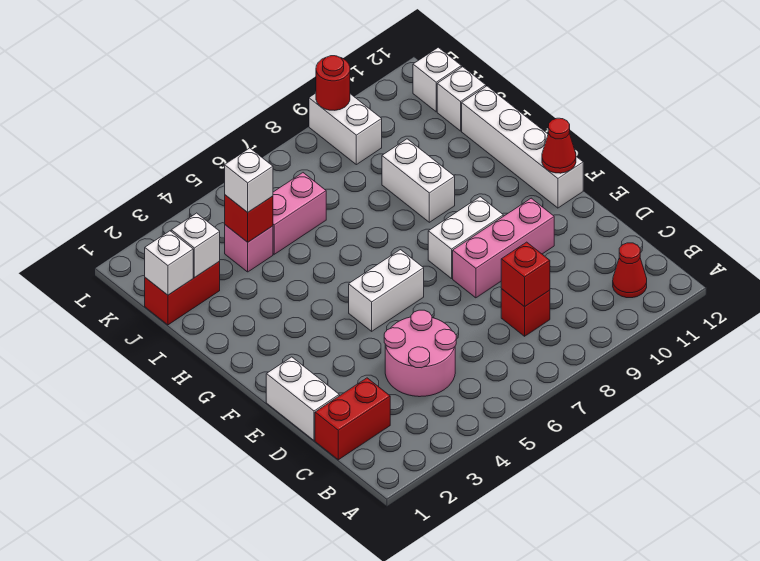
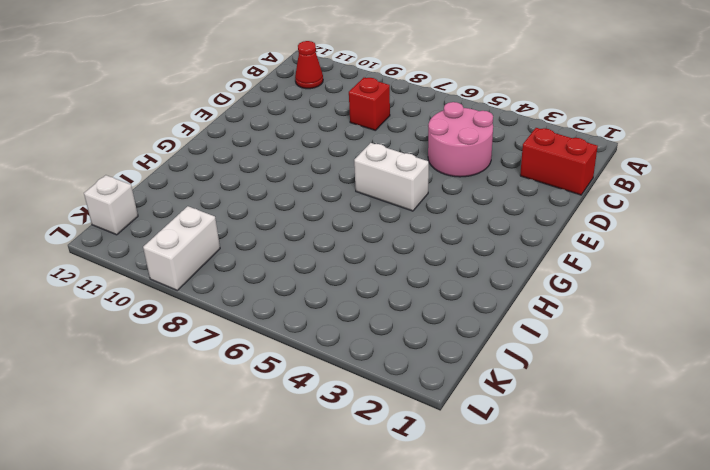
none -> white brick D1:E1 level 1
none -> pink brick E8:E10 level 1
none -> white brick F8:F9 level 1

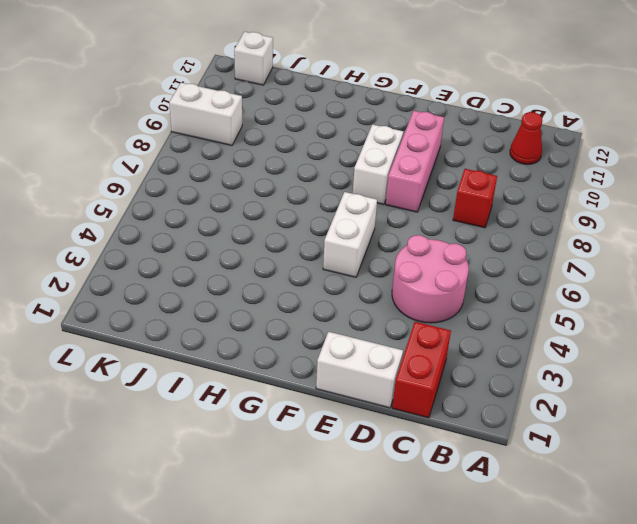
none -> white brick F12:I12 level 1
none -> white brick H9:I9 level 1
none -> red brick J1:J2 level 1

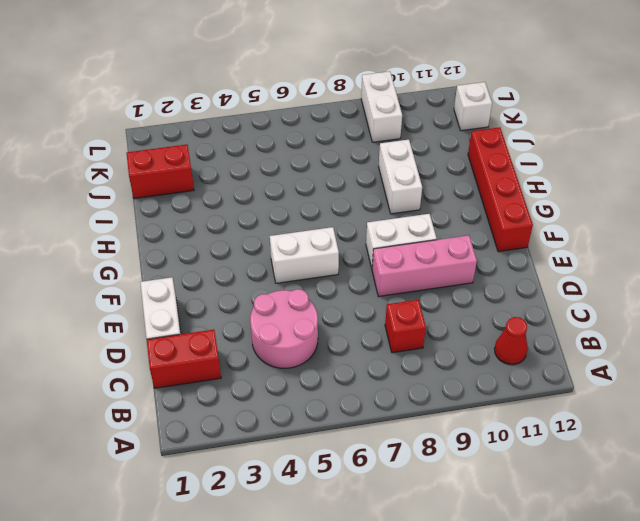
red brick F12:I12 level 1 -> white brick F12:I12 level 1
none -> pink brick J4 level 1
none -> pink brick J5:J6 level 1
none -> white brick J12 level 1

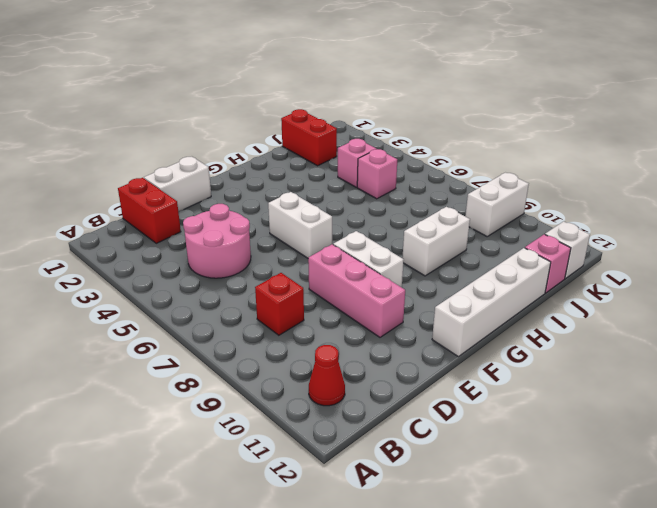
pink brick J5 level 1 -> pink brick J5:J6 level 1
pink brick J12 level 1 -> white brick J12 level 1
none -> red brick C8 level 2
none -> red cone F12 level 2
none -> white brick J1 level 2

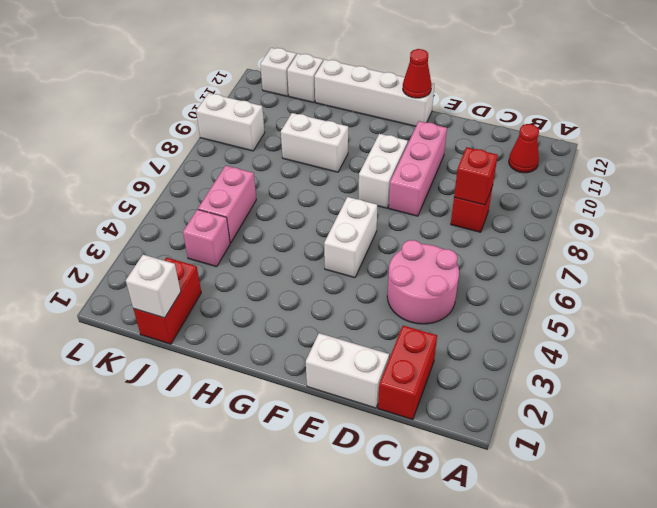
none -> white brick J2 level 2
none -> red brick J4 level 2
none -> red round brick L9 level 2

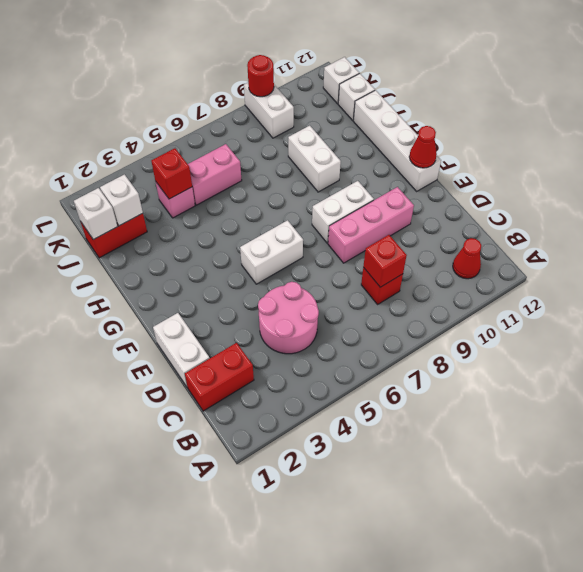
none -> white brick J4 level 3

